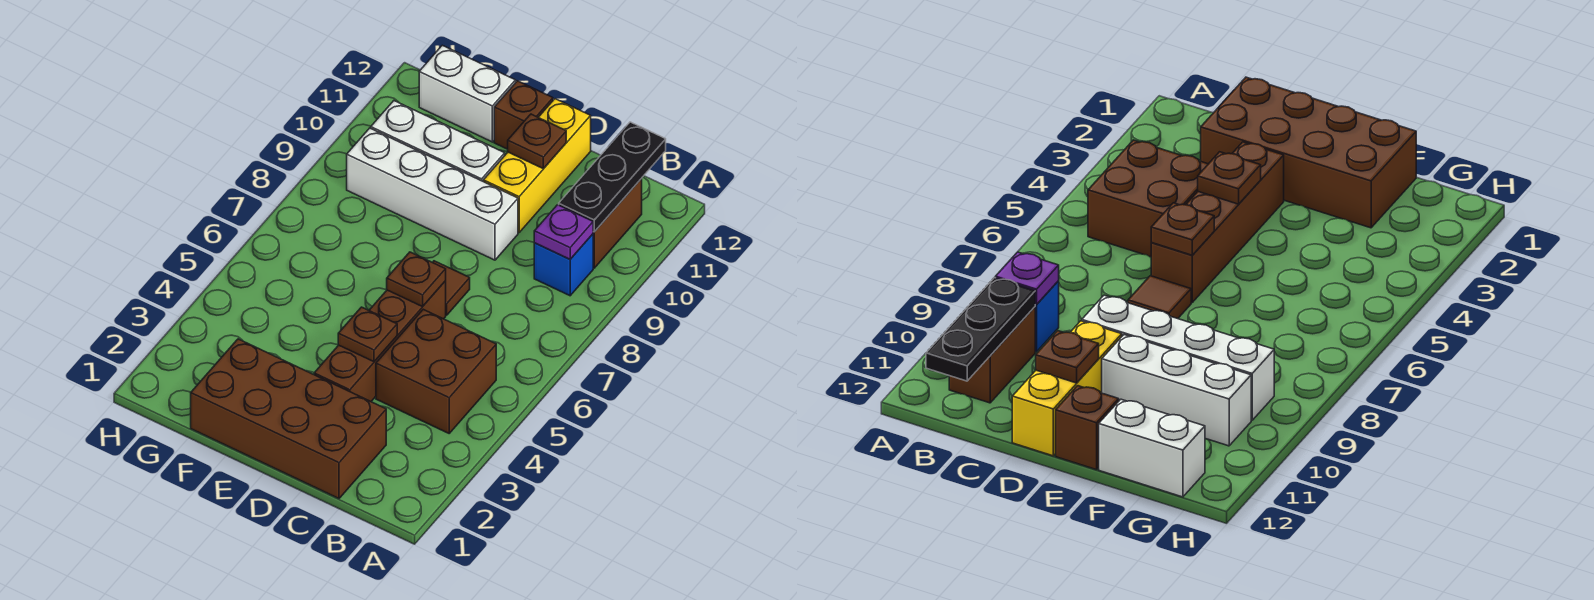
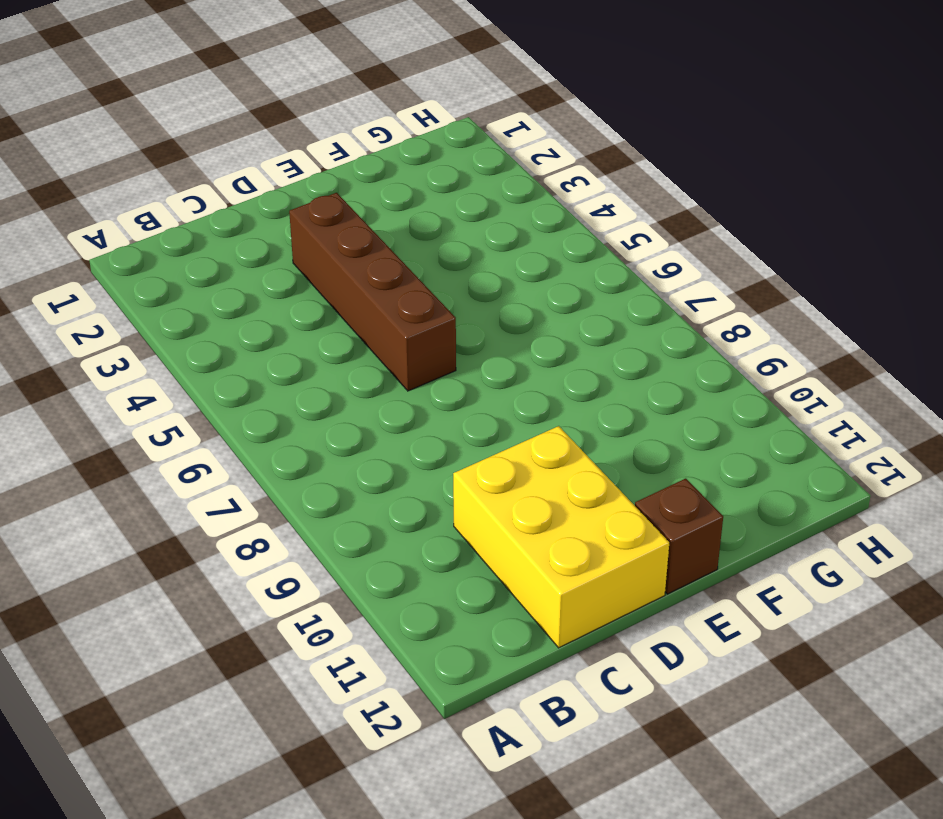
yellow brick C10:D12 level 1 -> yellow brick D10:D12 level 1
none -> brown brick B4:C5 level 1
none -> blue brick B9 level 1
none -> brown brick B10:B11 level 1

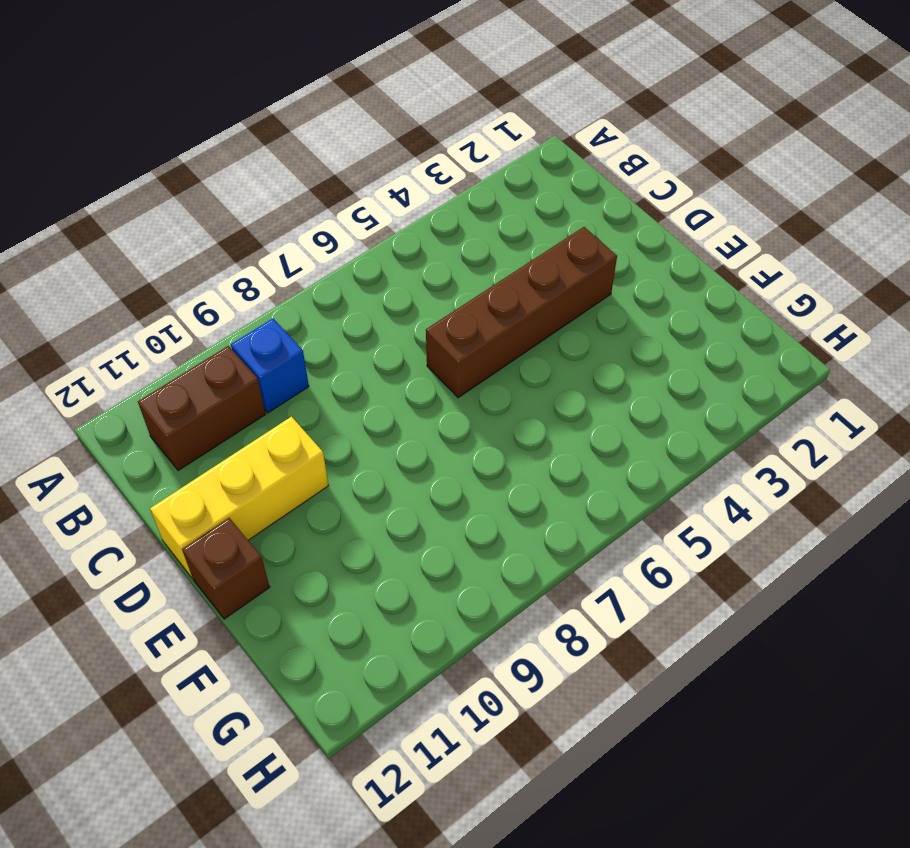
none -> brown brick B4:C5 level 1
none -> brown brick C1:F2 level 1
none -> brown tile D7 level 1

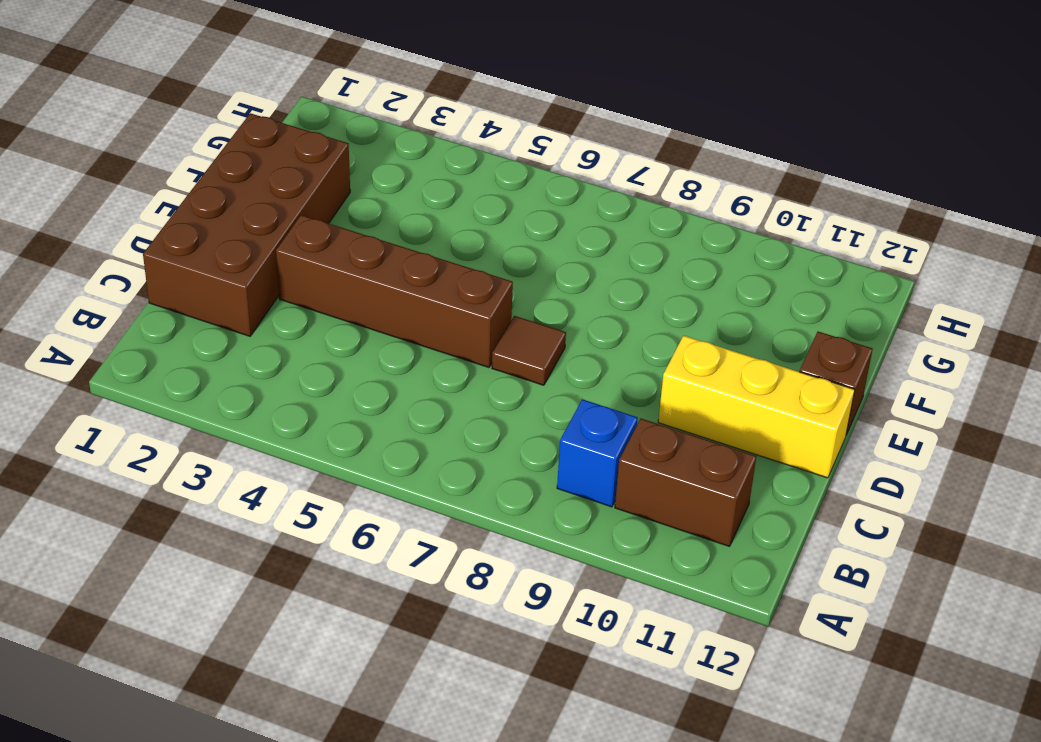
none -> brown brick B4:C5 level 1
none -> white brick D9:G9 level 1
none -> white brick E10:G10 level 1

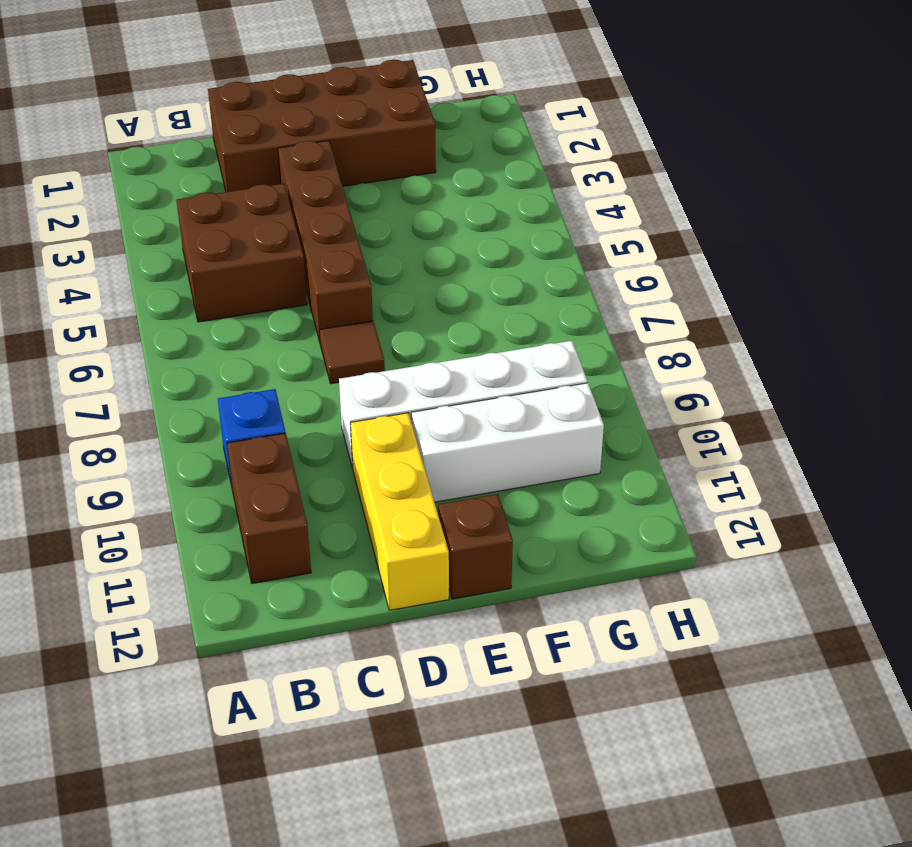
none -> white brick F12:G12 level 1
none -> purple plate B9 level 2
none -> black plate B10:B12 level 2

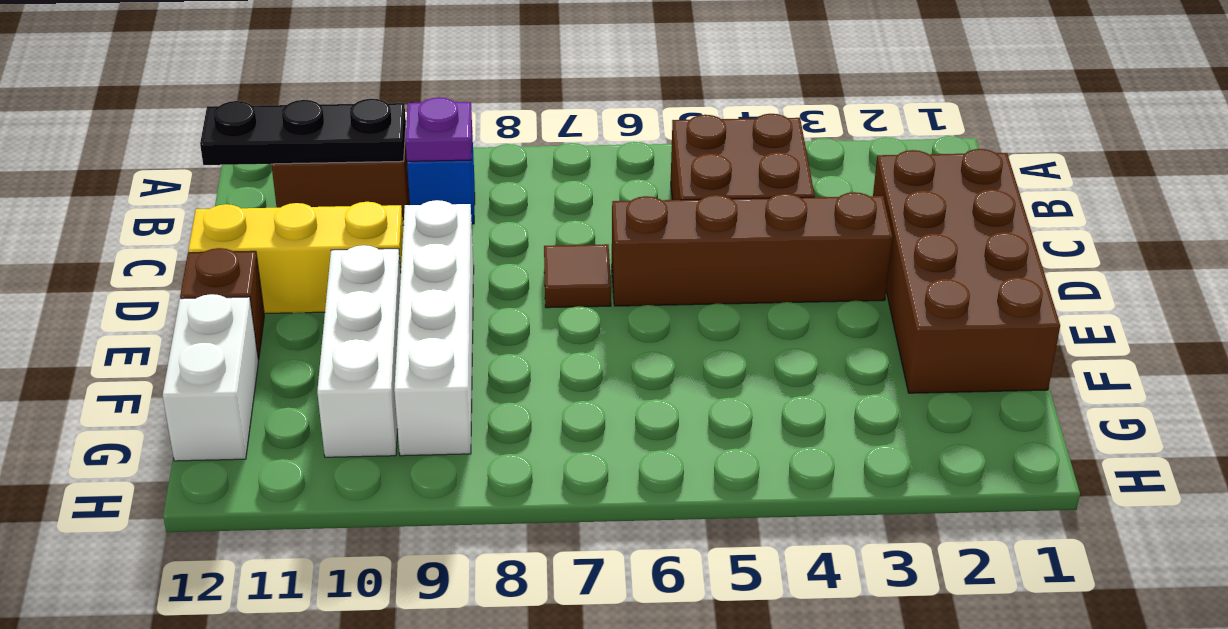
none -> brown plate D4 level 2
none -> brown plate D6 level 2
none -> brown plate D11 level 2

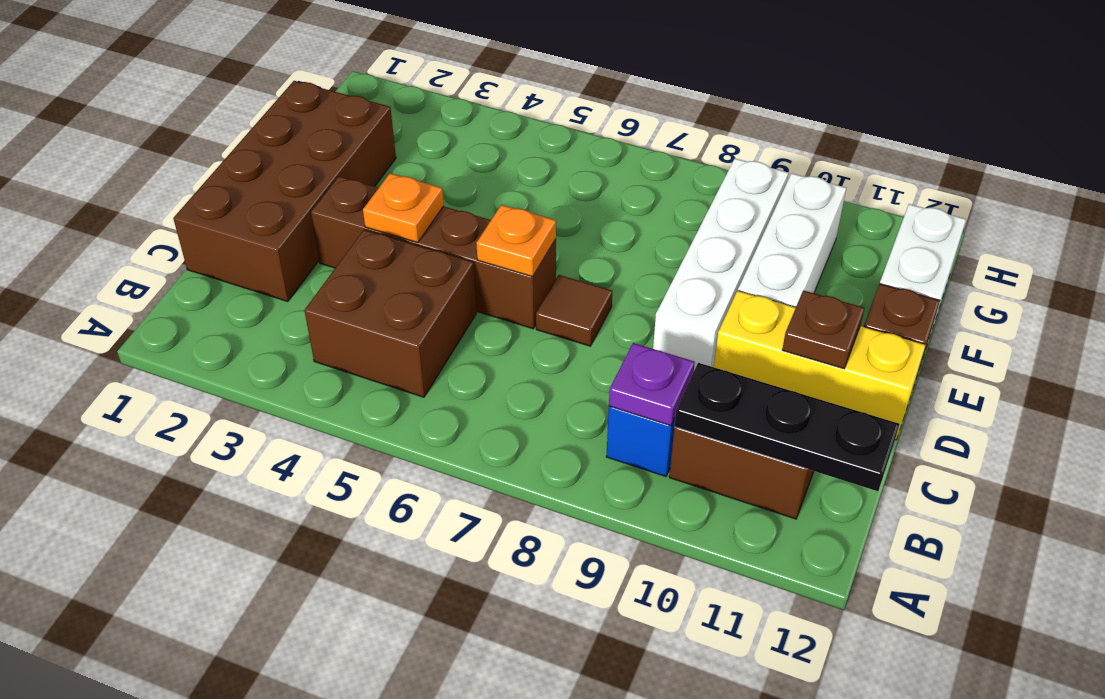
orange plate D4 level 2 -> brown plate D4 level 2
orange plate D6 level 2 -> brown plate D6 level 2

